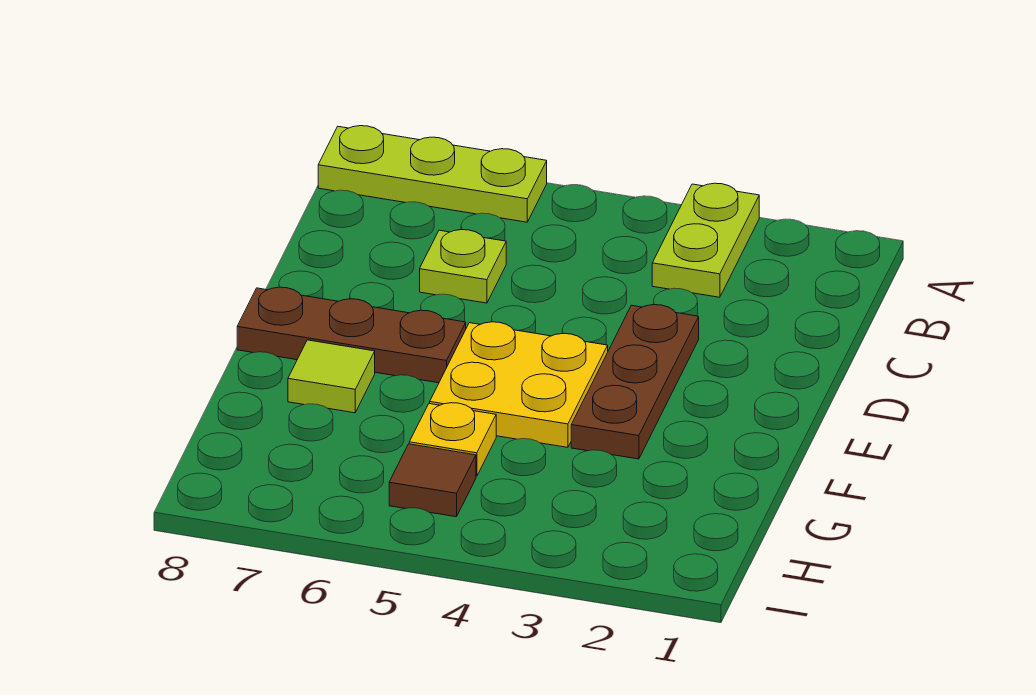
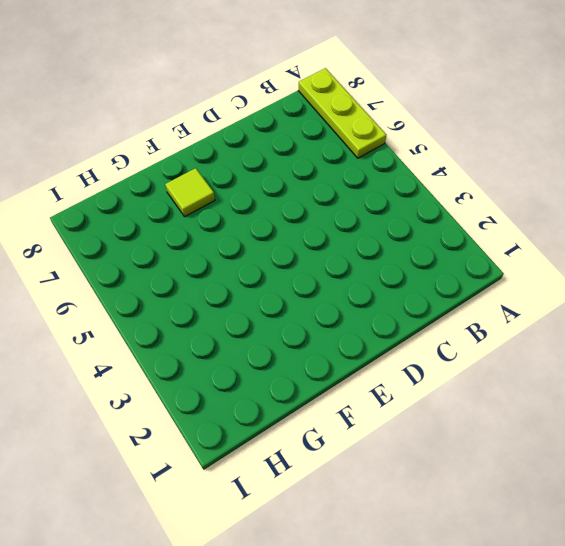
none -> lime plate A3:B3 level 1
none -> lime plate C6 level 1

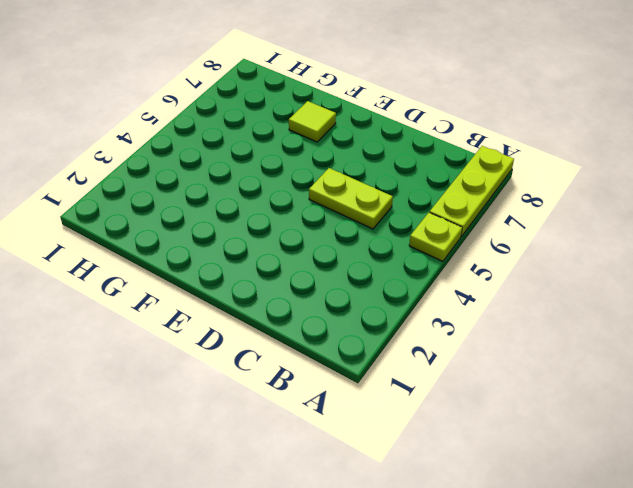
lime plate A5 level 1 -> lime plate C6 level 1
lime plate C5:D5 level 1 -> lime plate A3:B3 level 1
none -> brown plate D3:F3 level 1
none -> yellow plate E4:F5 level 1

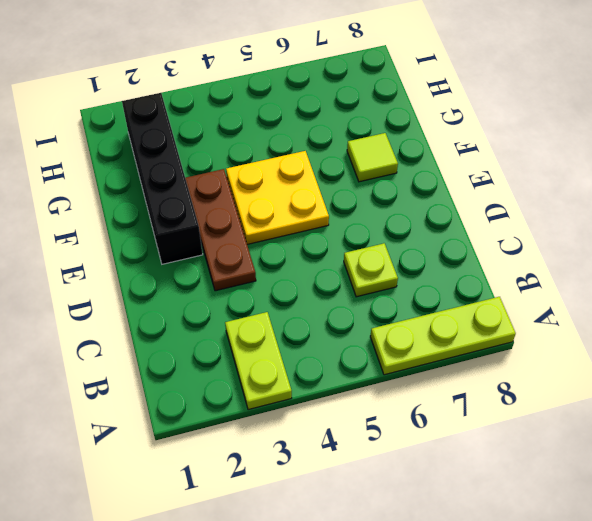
black brick E2:H2 level 1 -> none
none -> brown plate E6:E8 level 1
none -> yellow plate G5 level 1

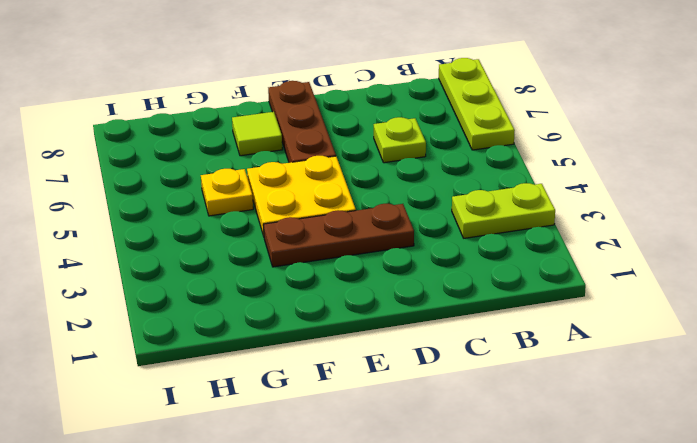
none -> brown tile H5 level 1

